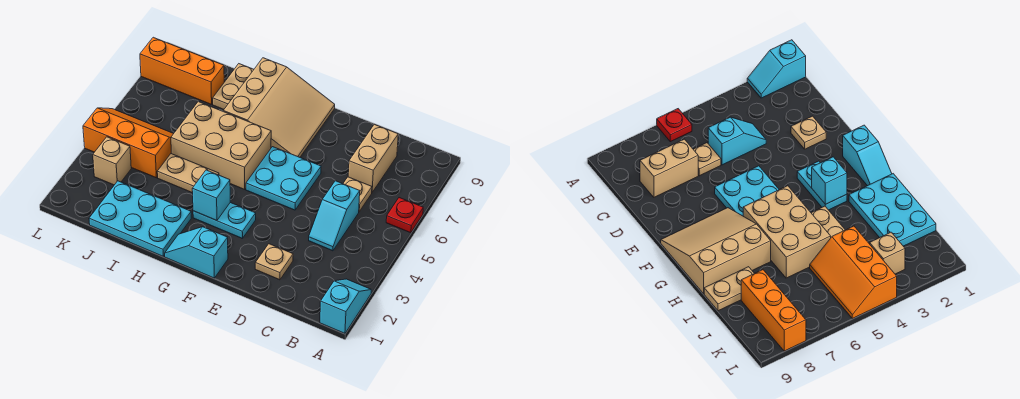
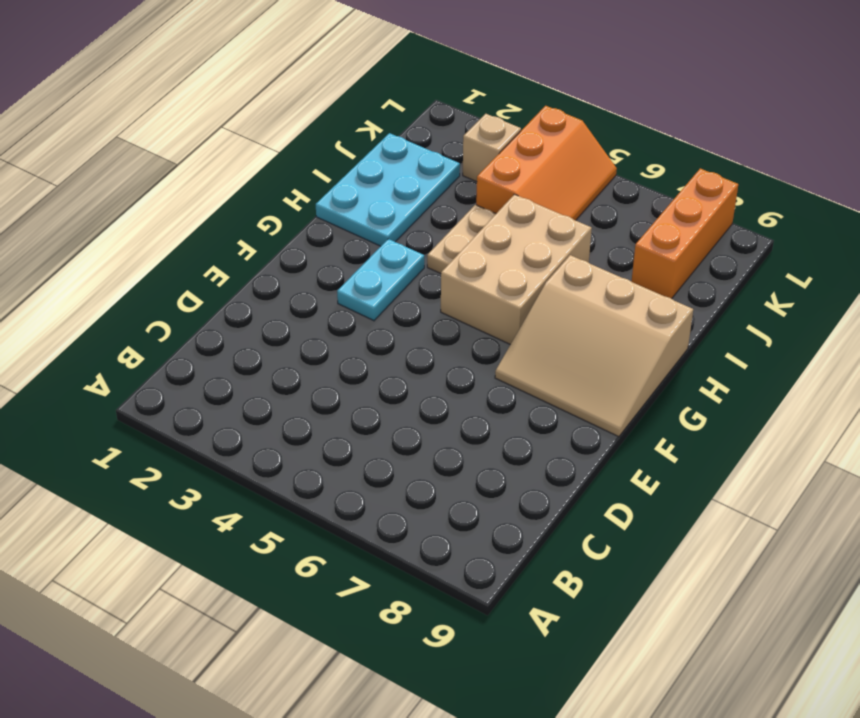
none -> cyan slope A1:A2 level 1 top 1
none -> red plate A6 level 1
none -> cyan slope C4:C5 level 1 top 5

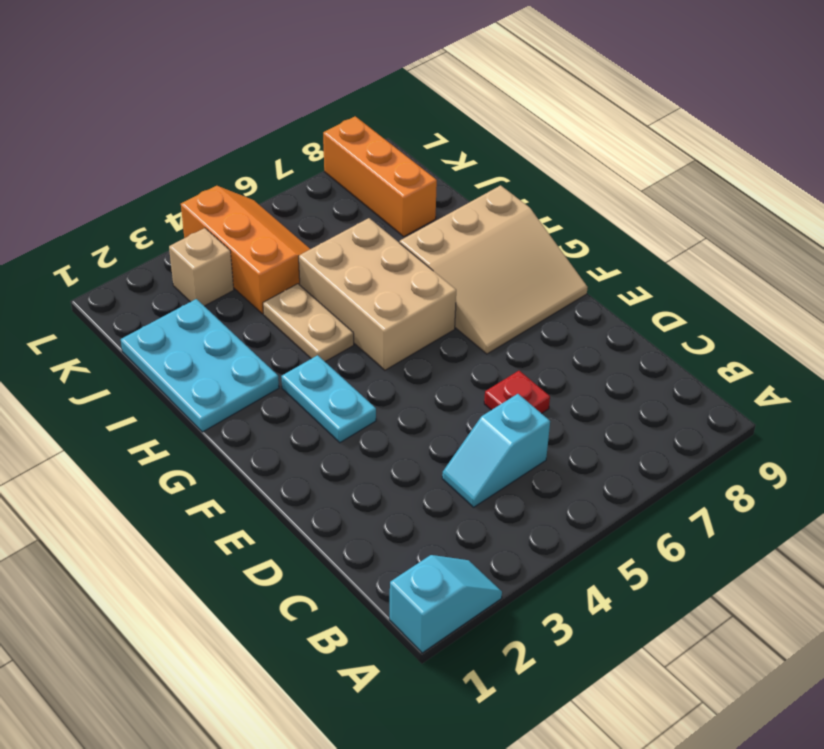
red plate D6 level 1 -> red plate A6 level 1
none -> tan plate C6 level 1
none -> tan brick C7:C8 level 1
none -> tan plate D2 level 1

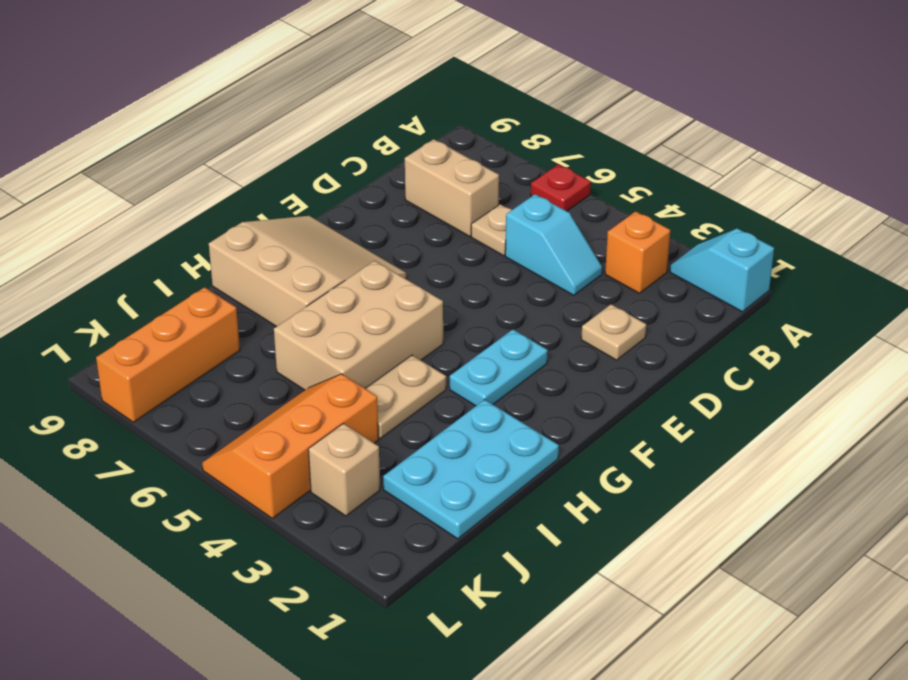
orange brick B3 level 1 -> none
none -> cyan plate E5:F6 level 1
none -> cyan slope F1:G1 level 1 top F
none -> tan plate I8:I9 level 1

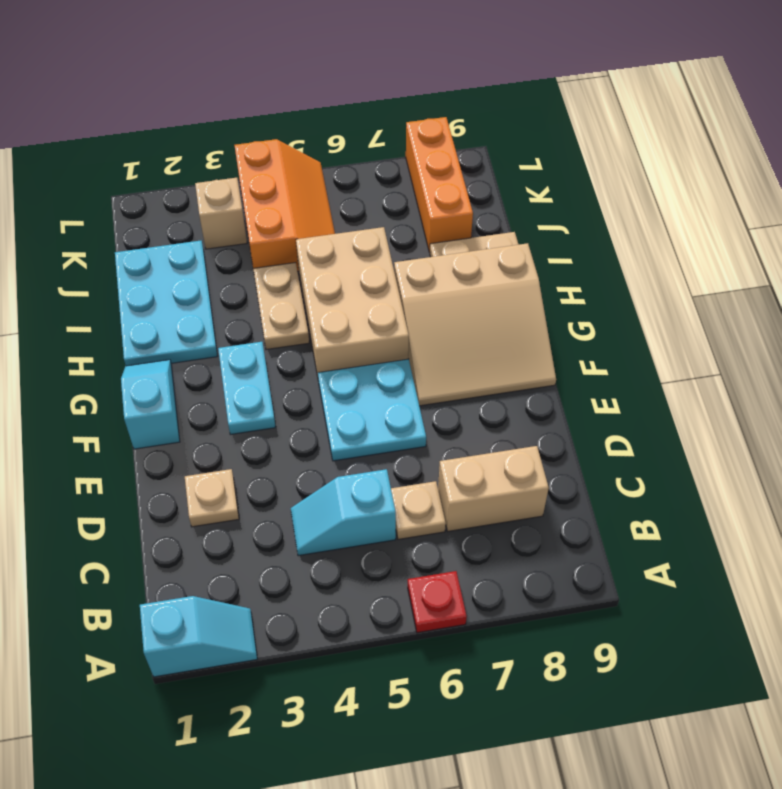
none -> cyan brick G3 level 2

